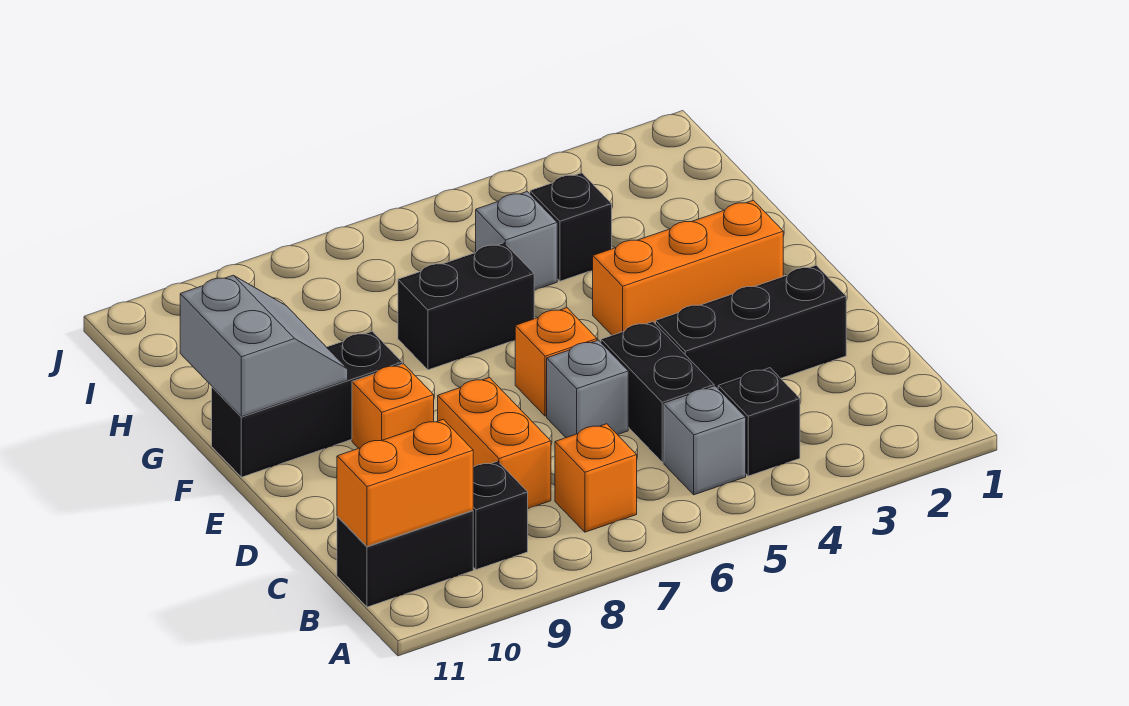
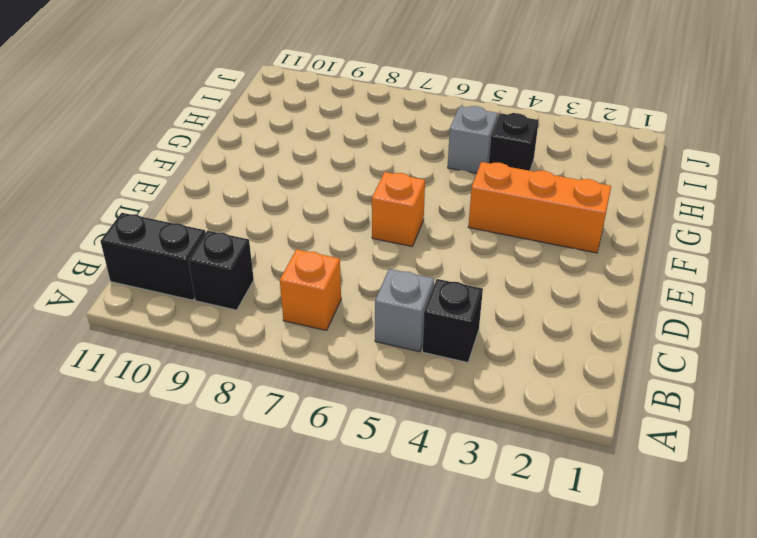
none -> black brick C5:D5 level 1
none -> orange brick C8:D8 level 1
none -> black brick D2:D4 level 1

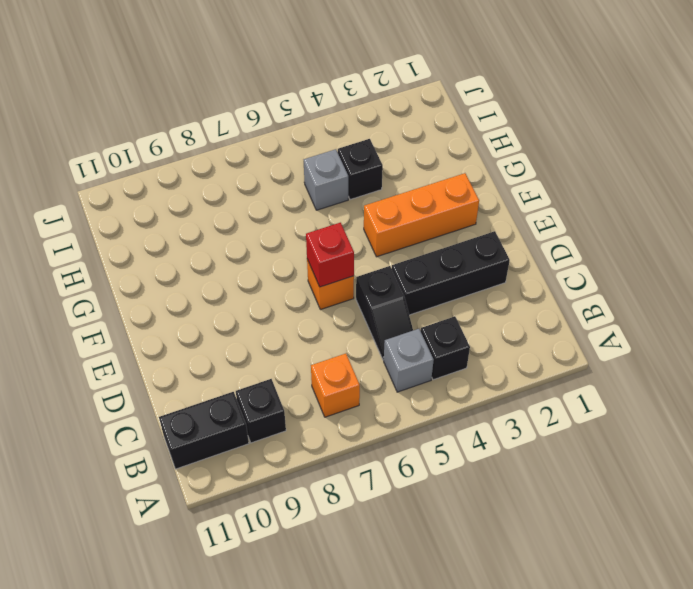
black slope C5:D5 level 1 top D -> black brick C5:D5 level 1
red brick E6 level 2 -> none
none -> orange brick C8:D8 level 1
none -> grey brick D6 level 1
none -> orange brick E9 level 1

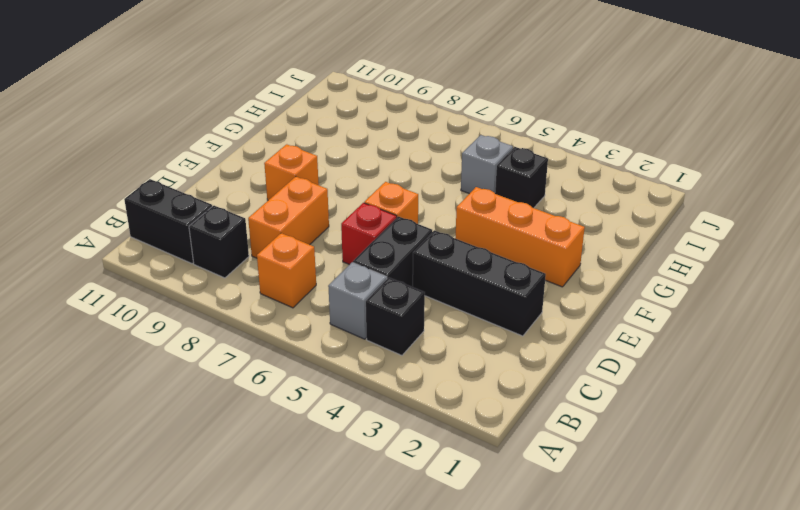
red brick D6 level 1 -> grey brick D6 level 1
none -> black brick F9:F11 level 1
none -> black brick G6:G7 level 1
none -> orange brick B10:B11 level 2

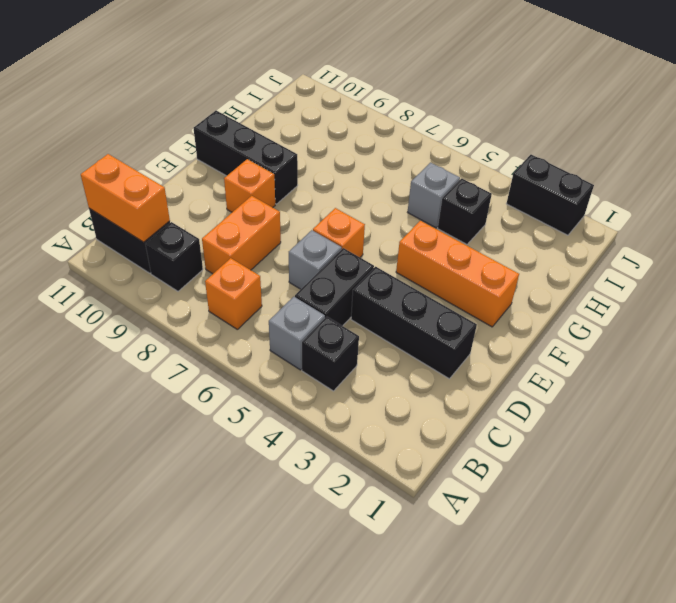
black brick J2:J3 level 1 -> black brick G6:G7 level 1
none -> grey slope F10:G11 level 2 top 11

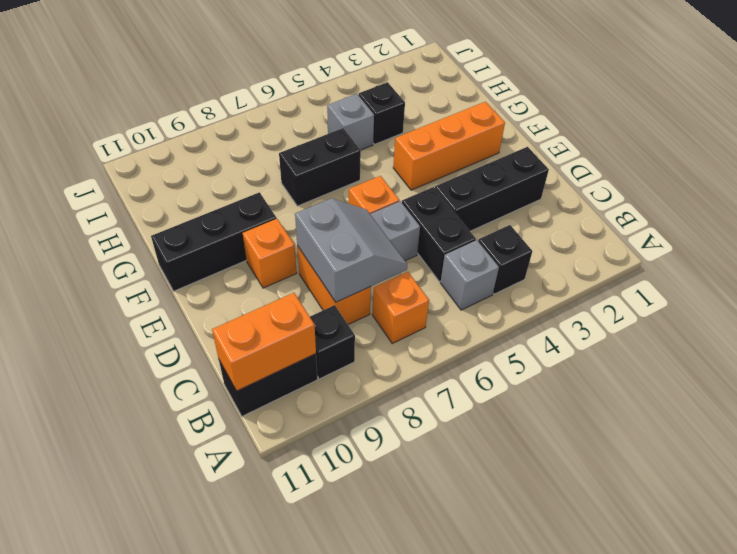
grey slope C7:D8 level 2 top 8 -> grey slope F10:G11 level 2 top 11

